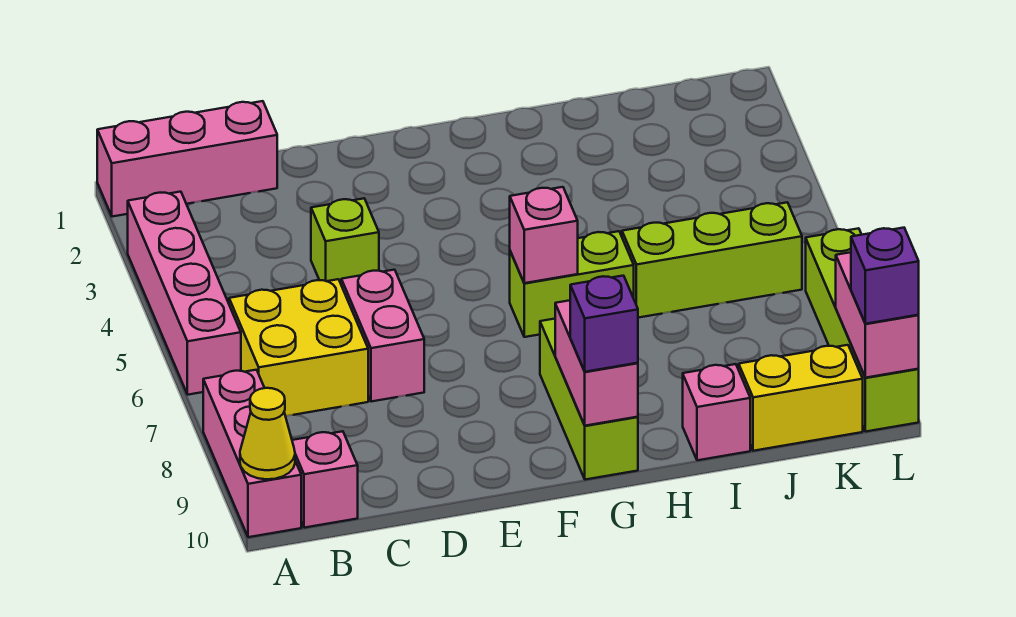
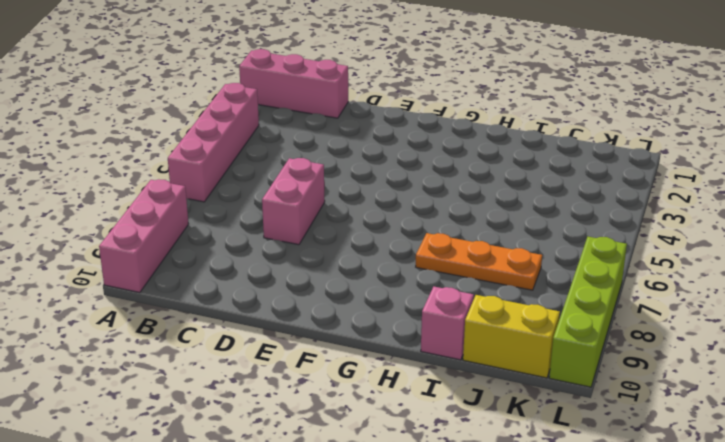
orange plate H7:J7 level 1 -> none
none -> yellow brick B6:C7 level 1
none -> pink brick B10 level 1
none -> lime brick D4 level 1

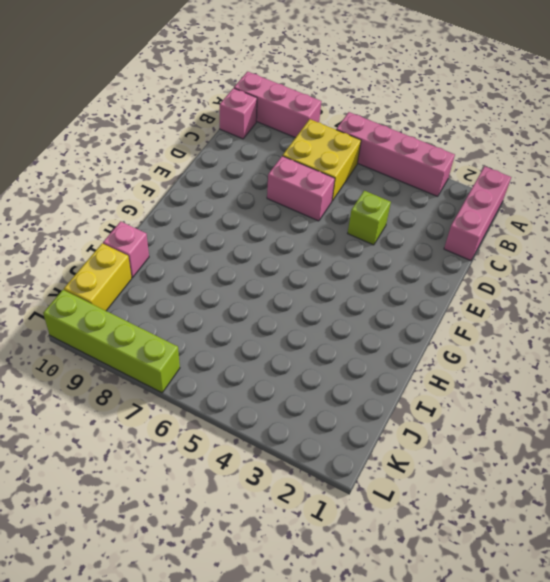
none -> lime brick G6:H6 level 1
none -> lime brick G8:G10 level 1
none -> lime brick I6:K6 level 1

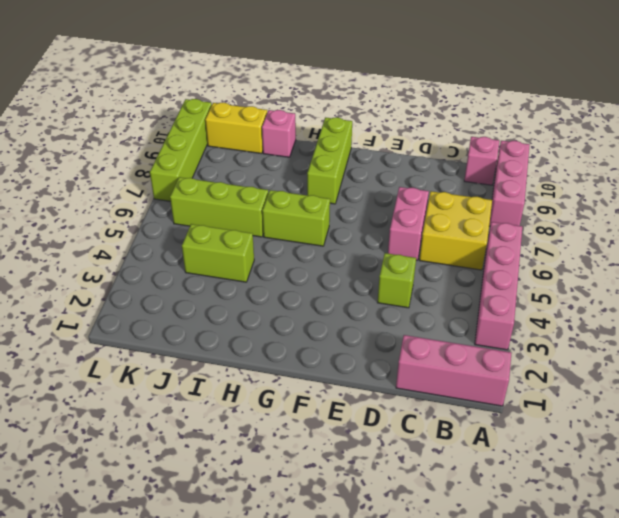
lime brick I4:J4 level 1 -> none
none -> yellow cone A10 level 2
none -> pink brick G6 level 2
none -> pink brick G9:G10 level 2

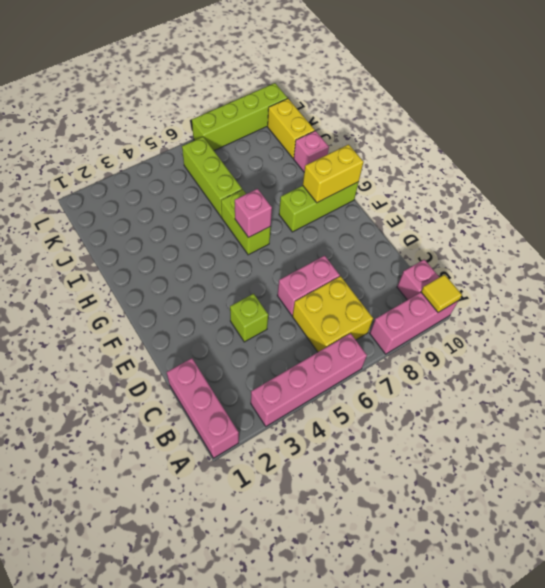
yellow tile A10 level 2 -> yellow cone A10 level 2
yellow brick G9:G10 level 2 -> pink brick G9:G10 level 2
none -> pink brick L9:L10 level 2
none -> purple brick G10 level 3
none -> purple brick L10 level 3

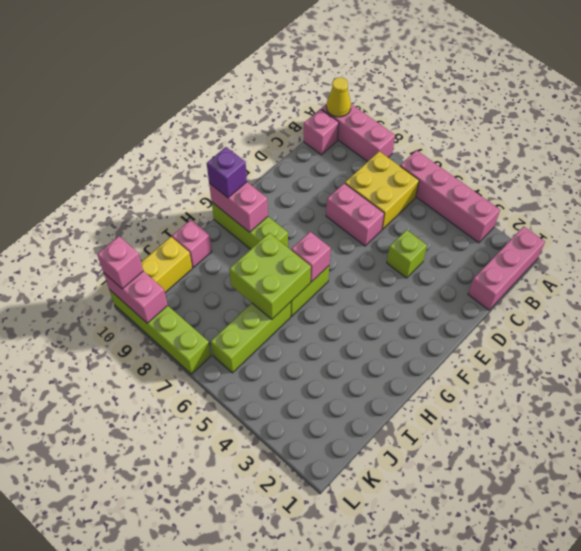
lime brick H6:I7 level 2 -> none
pink brick L10 level 3 -> purple brick L10 level 3

